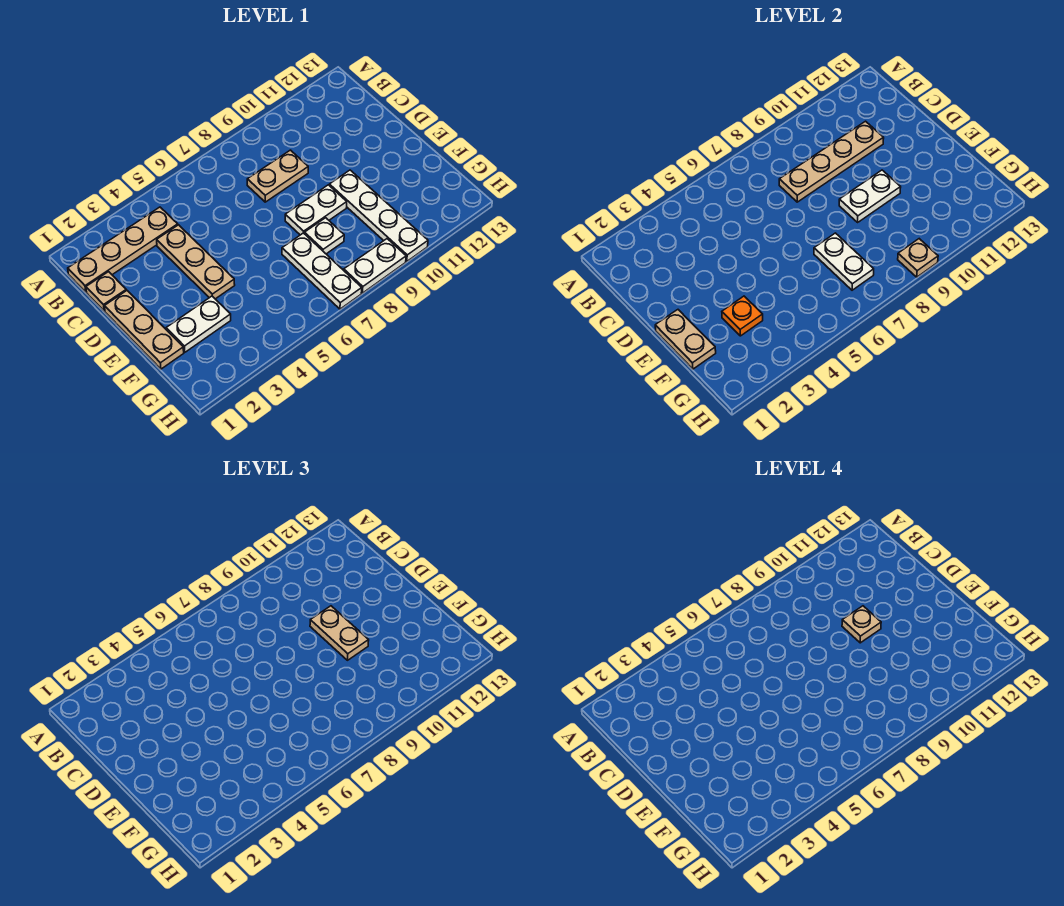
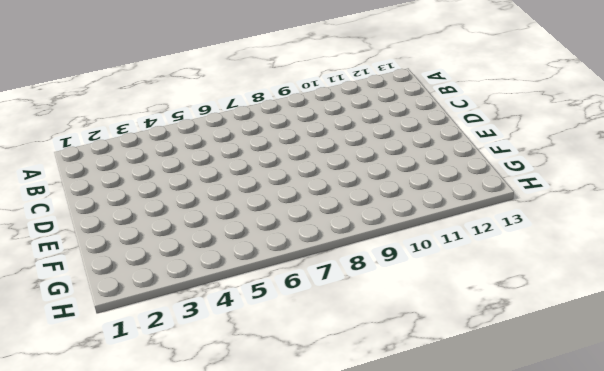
none -> tan plate B1:B4 level 1
none -> tan plate C1 level 1
none -> tan plate C4:E4 level 1

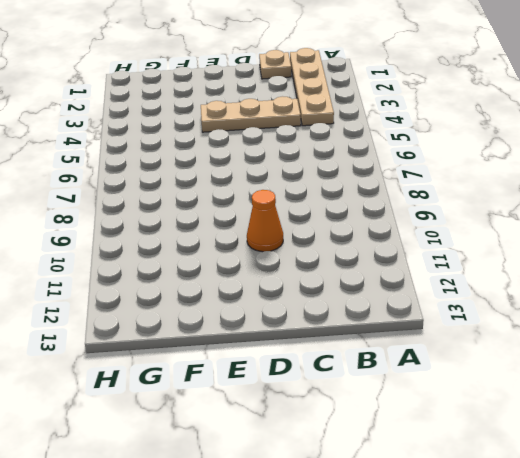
orange cone D10 level 1 -> none
none -> tan plate C8:C9 level 1
none -> tan plate D1:F1 level 1
none -> white plate E8:E9 level 1

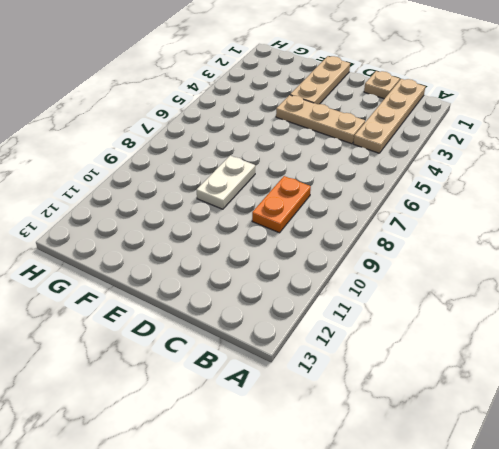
orange plate C8:C9 level 1 -> tan plate C8:C9 level 1
tan plate E1:E3 level 1 -> tan plate D1:F1 level 1
none -> white plate E10:H10 level 1
none -> white plate F2:F3 level 1
none -> white plate F7:H7 level 1

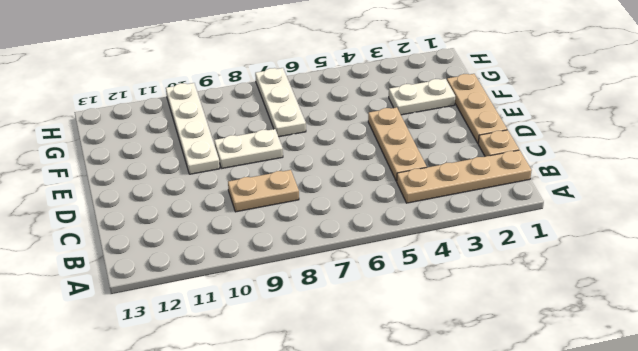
none -> white plate F8 level 1
none -> white plate H8:H9 level 1
none -> tan plate C8:C11 level 2

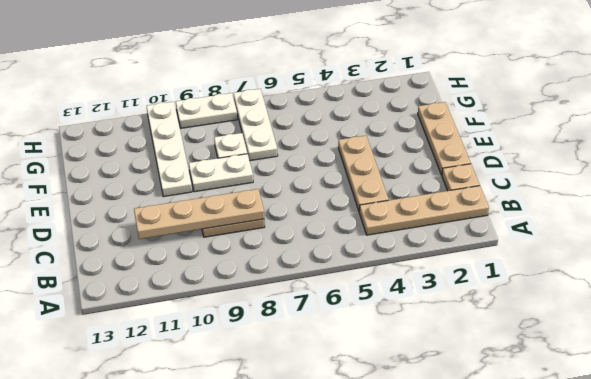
none -> white plate F2:F3 level 1
none -> tan plate E1:F1 level 2
none -> white plate E9:E10 level 2

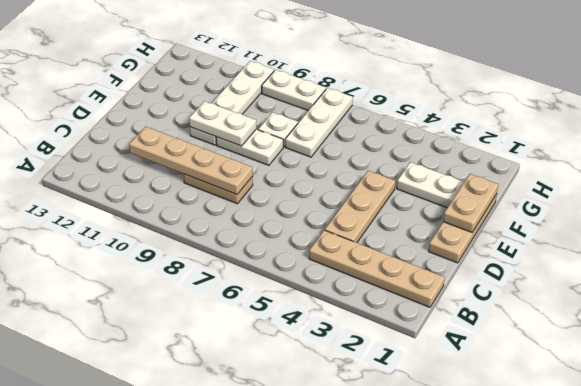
none -> tan plate C1 level 1
none -> orange plate F3 level 2
none -> white plate F7:G7 level 2

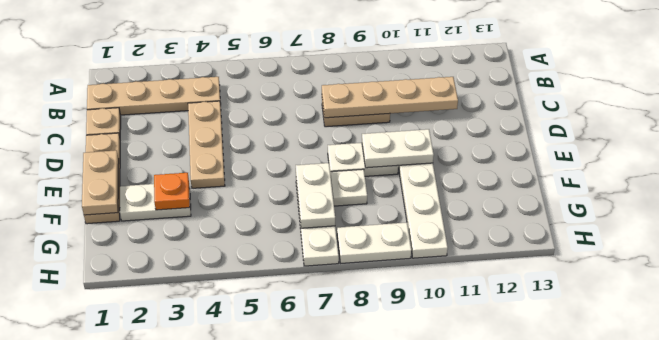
none -> tan plate H9 level 2
none -> tan plate D10:E10 level 3
none -> tan plate D10 level 4

